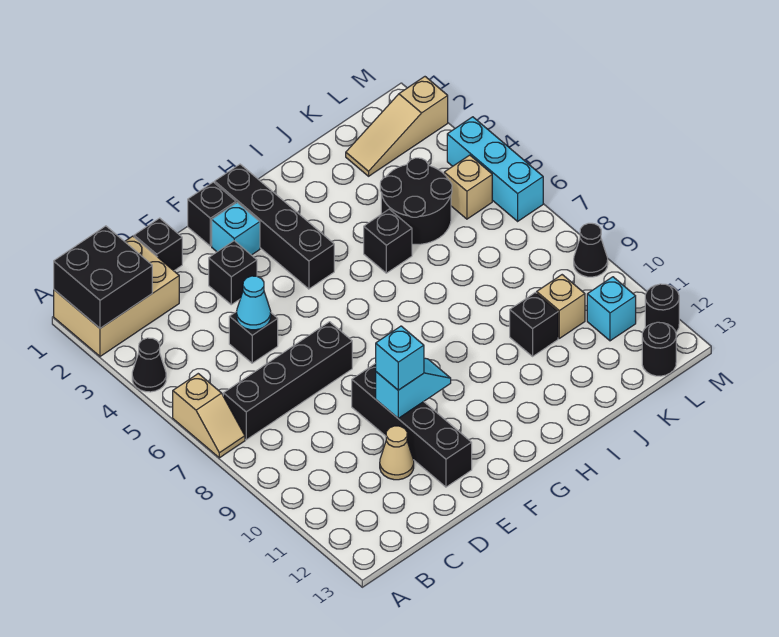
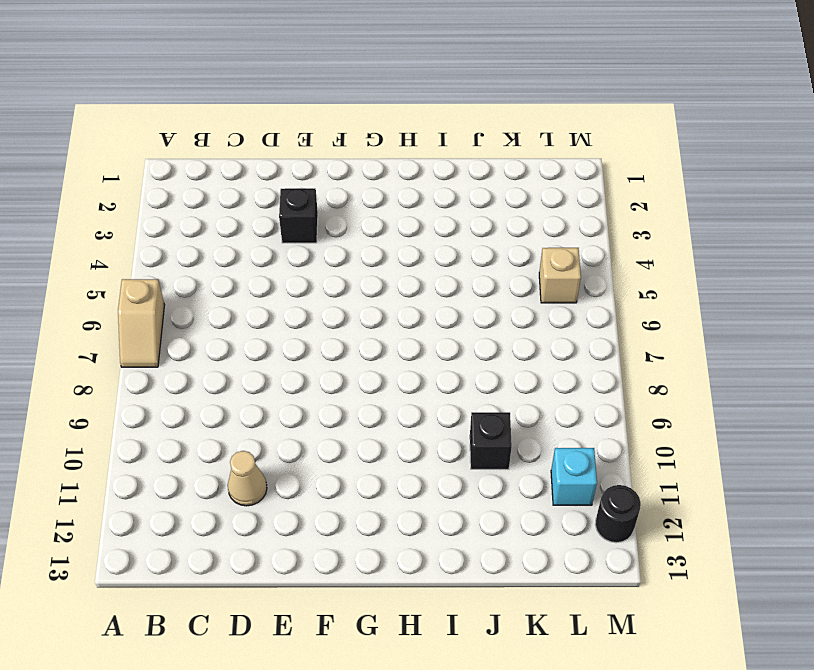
none -> tan brick A1:C2 level 1
none -> black cone A4 level 1
none -> black brick B7:E7 level 1

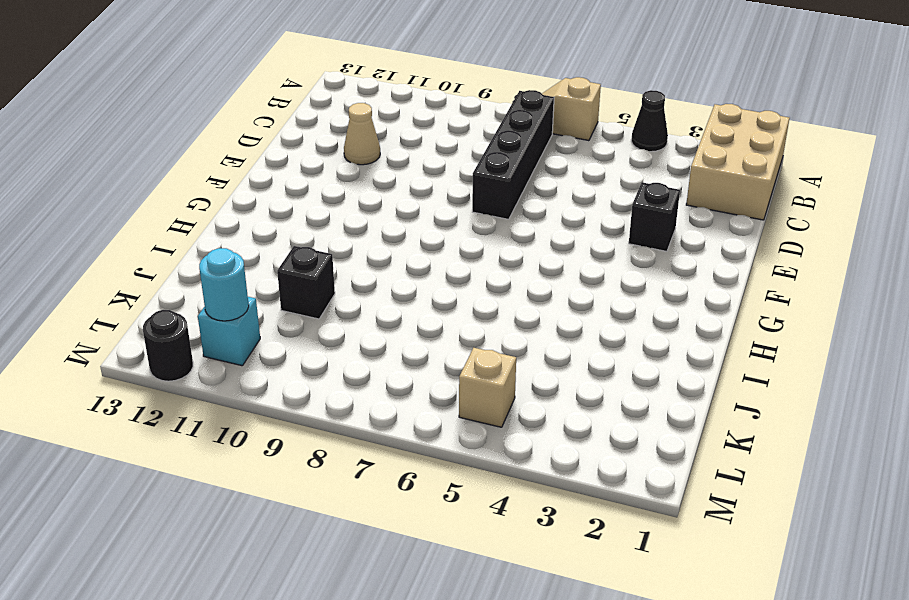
cyan round brick L11 level 2 -> none
none -> black brick D1 level 1
none -> black brick D5 level 1
none -> black brick E9:E12 level 1

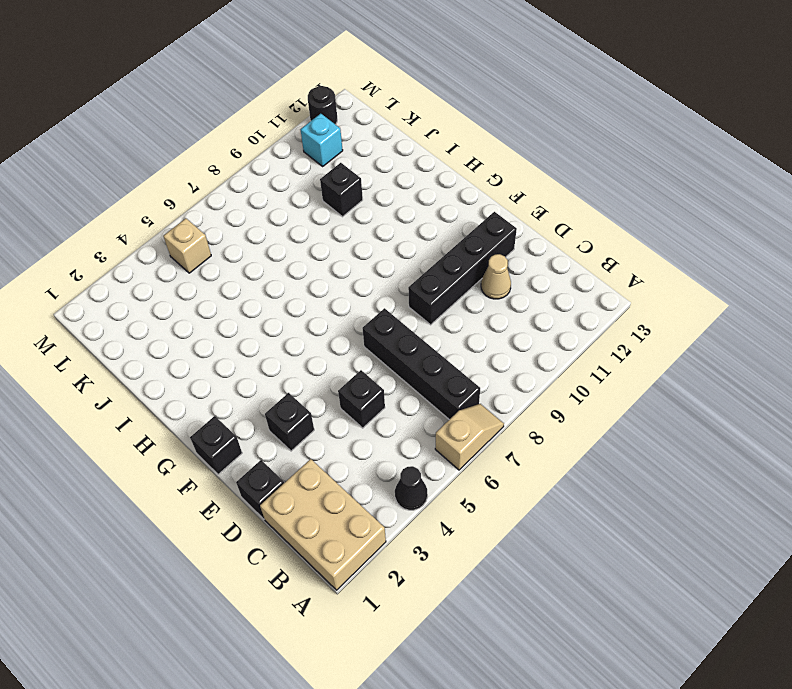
none -> cyan brick F2 level 1
none -> black brick G1:G4 level 1
none -> black brick I5 level 1

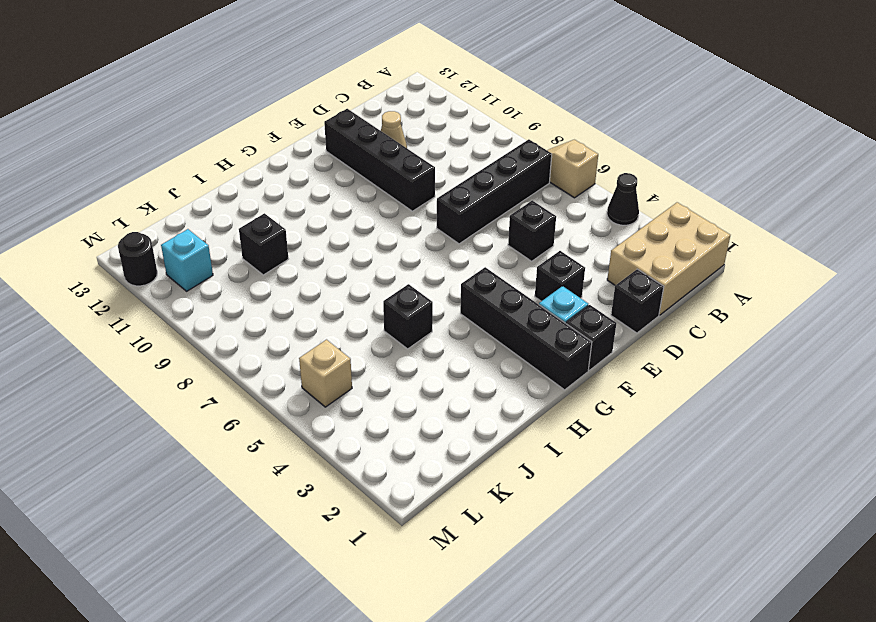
none -> black round brick J4:K5 level 1
none -> tan slope K2:M2 level 1 top M
none -> tan brick K10 level 1

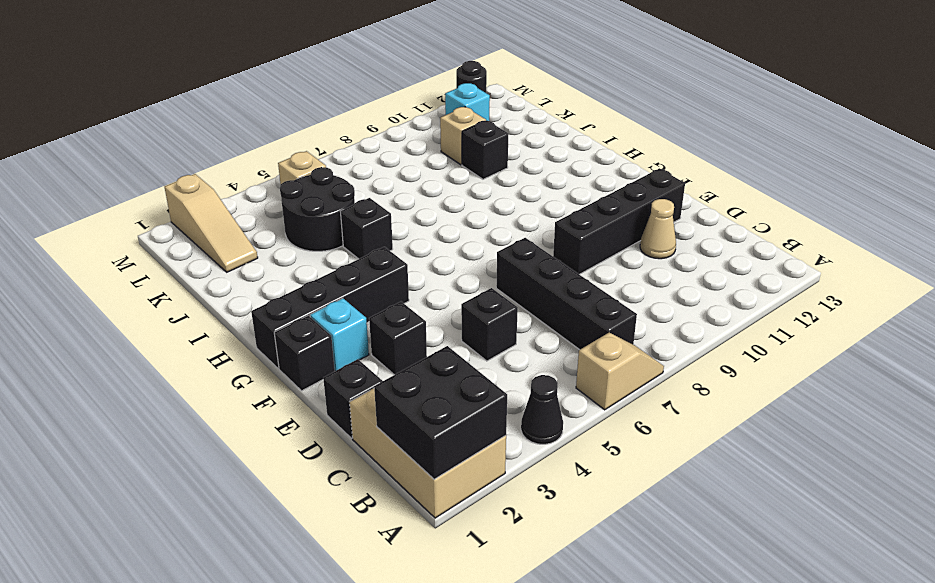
none -> black round brick L13 level 1
none -> cyan brick M4:M6 level 1
none -> black cone M9 level 1

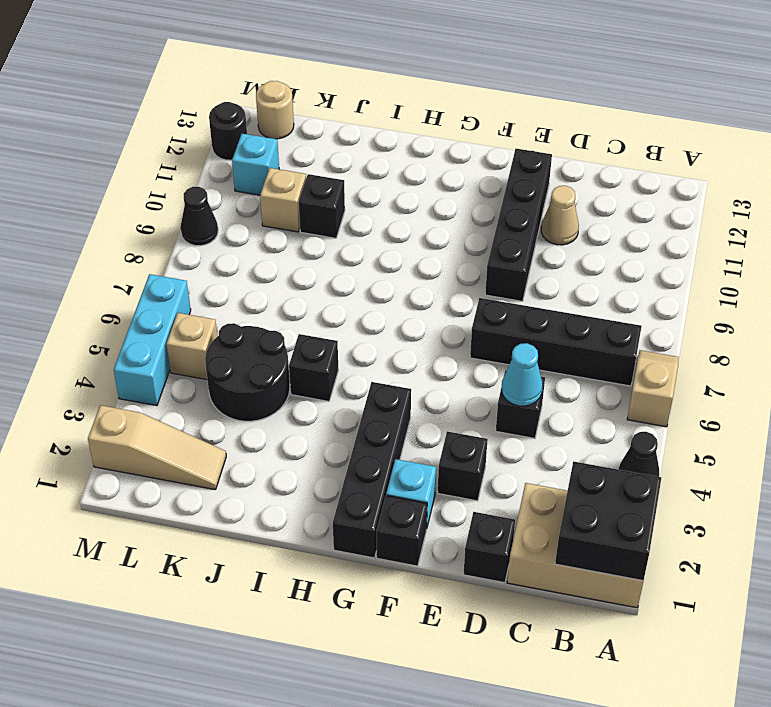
tan round brick L13 level 1 -> black round brick L13 level 1
none -> cyan slope E10:F10 level 2 top E
none -> cyan brick E10 level 3

